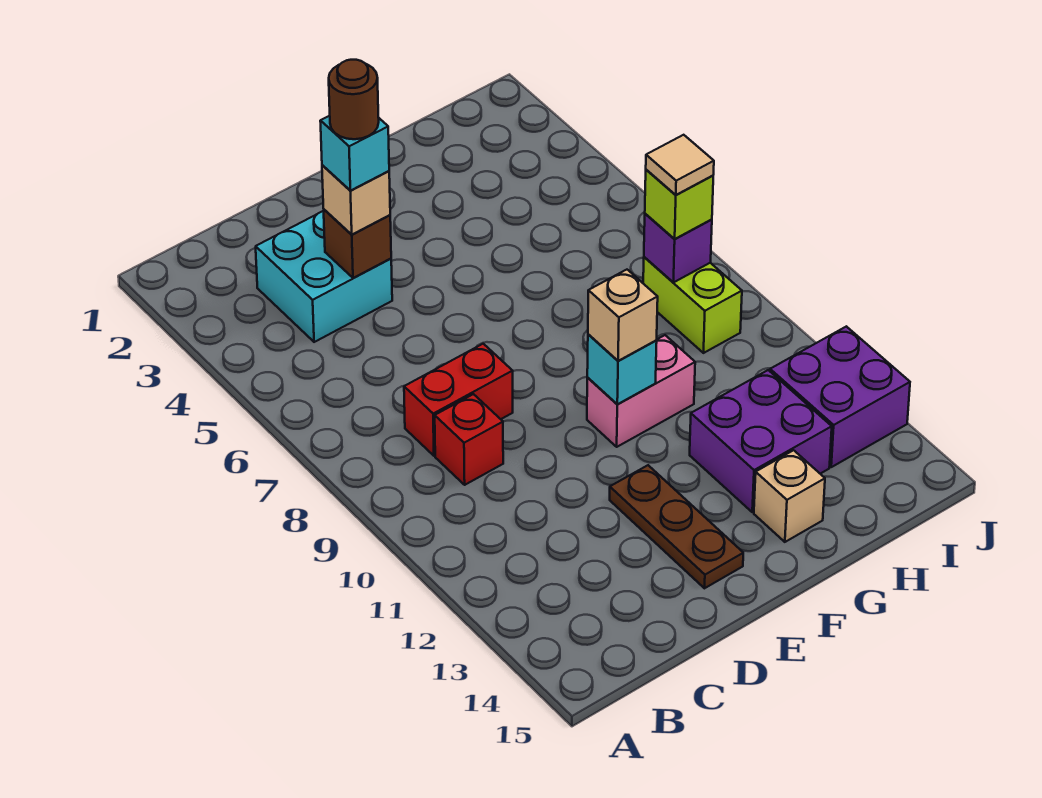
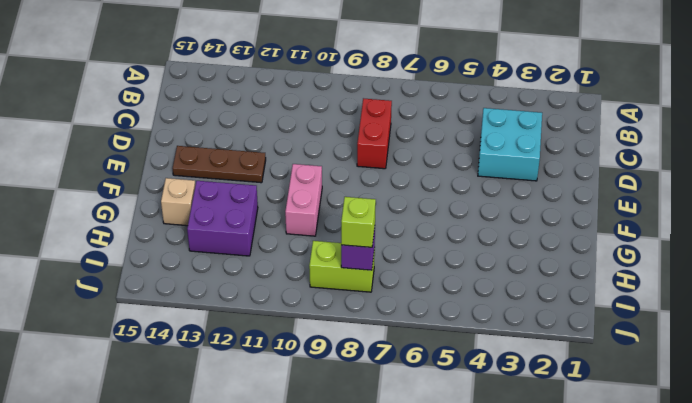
none -> red brick C9 level 1
none -> purple brick I12:J13 level 1
none -> brown brick D4 level 2

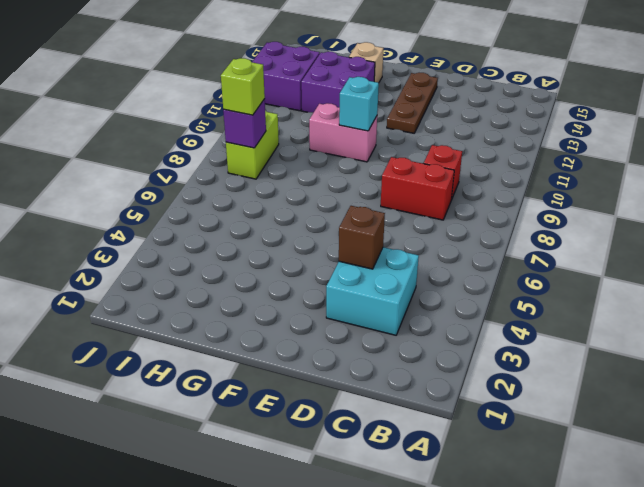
none -> tan brick D4 level 3
none -> tan brick F10 level 3
none -> cyan brick D4 level 4

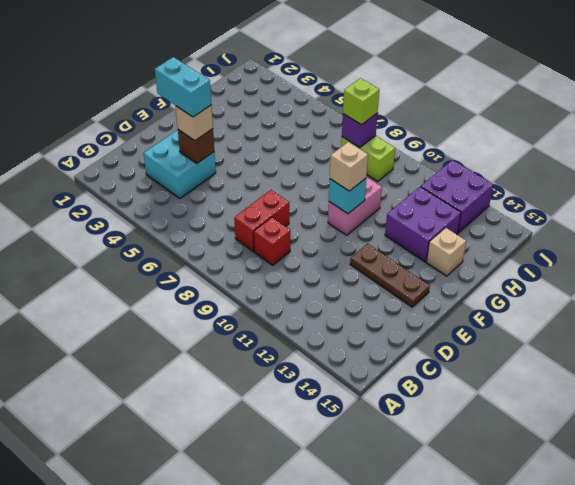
cyan brick D3:D4 level 4 -> cyan brick D4 level 4
none -> tan tile I8 level 4
none -> brown round brick D4 level 5

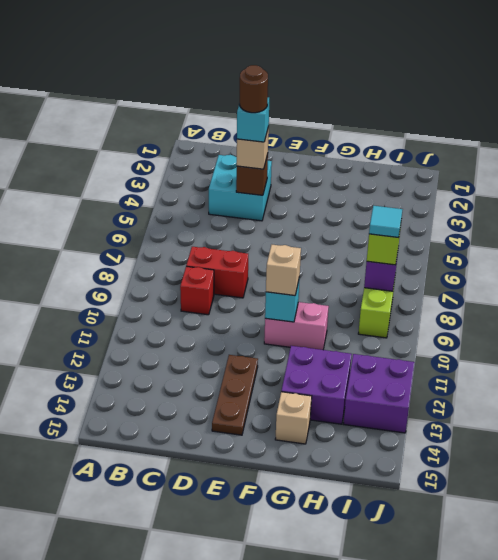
cyan tile I8 level 4 -> tan tile I8 level 4

